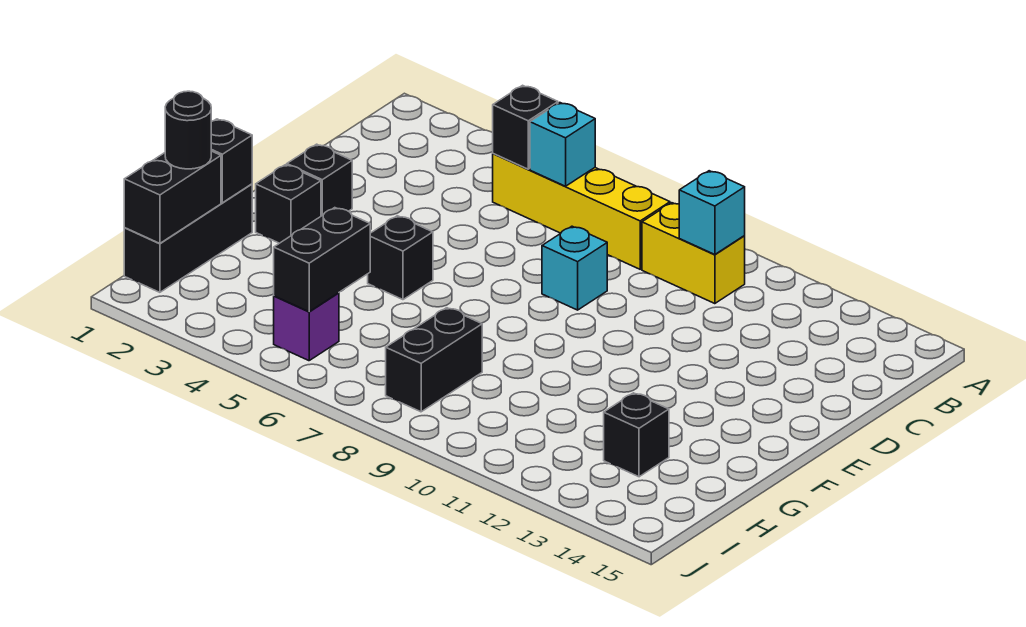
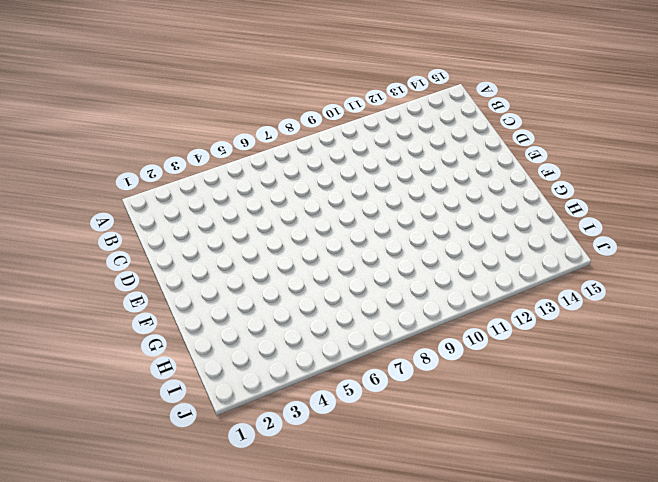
none -> yellow brick B5:B8 level 1
none -> yellow brick B9:B10 level 1
none -> cyan brick D8 level 1

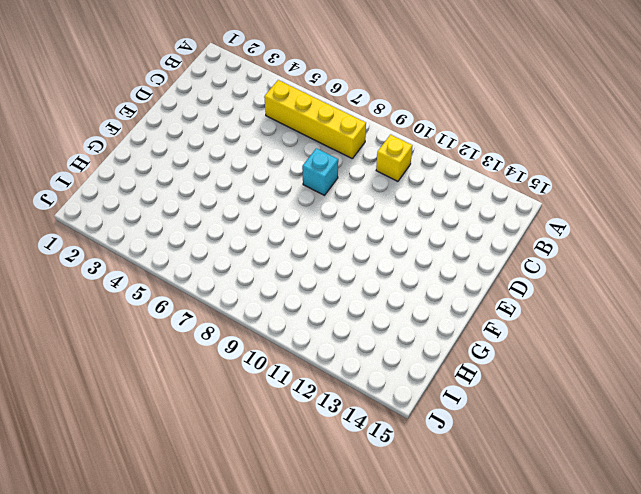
yellow brick B10 level 1 -> yellow brick B9:B10 level 1
none -> black brick E2 level 1
none -> black brick F2 level 1
none -> black brick F5 level 1

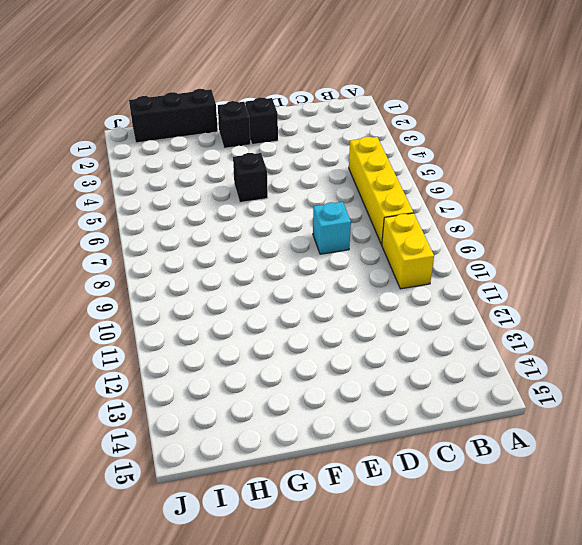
none -> black brick H8:I8 level 1
none -> black brick H13 level 1
none -> purple brick I5 level 1

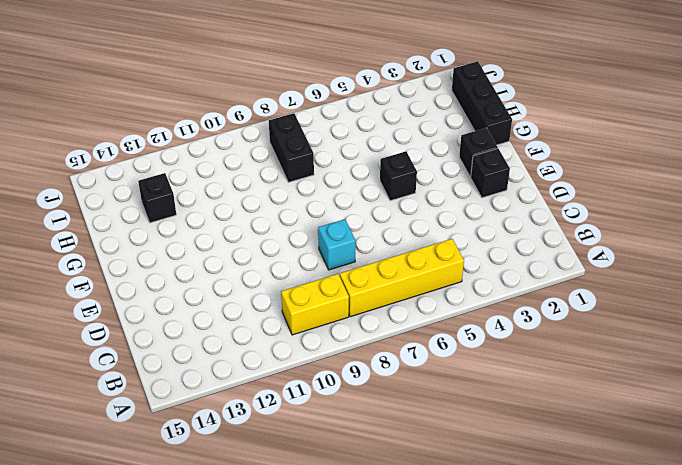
none -> purple brick I5 level 1
none -> black brick B5 level 2
none -> cyan brick B6 level 2

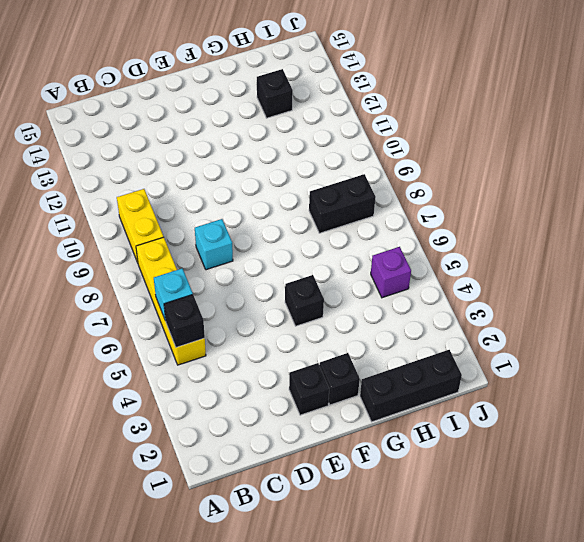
none -> cyan brick B10 level 2
none -> black brick G1 level 2
none -> black brick H1:I1 level 2

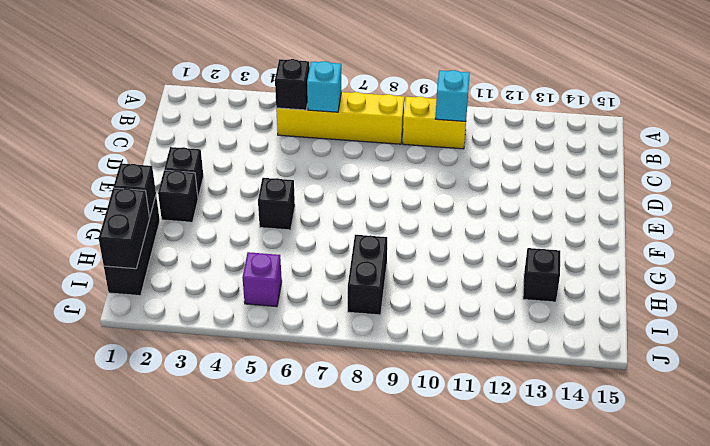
none -> cyan brick D8 level 1
none -> black brick H5:I5 level 2
none -> black round brick H1 level 3

